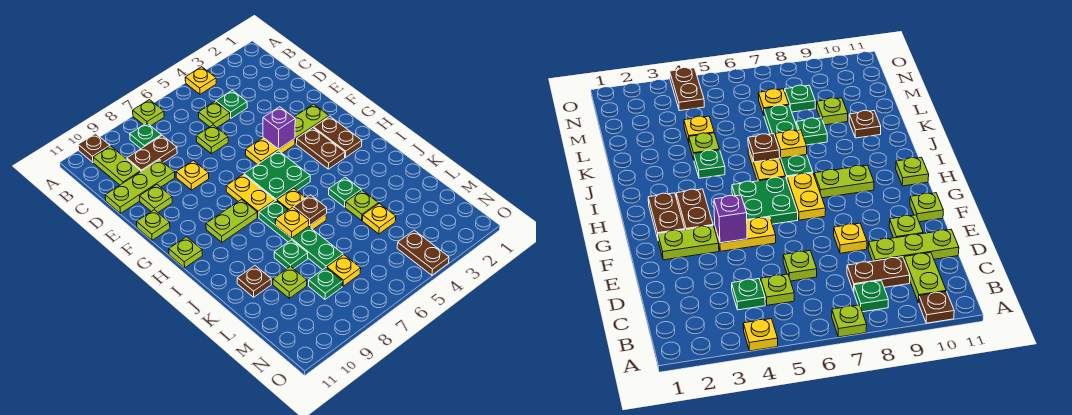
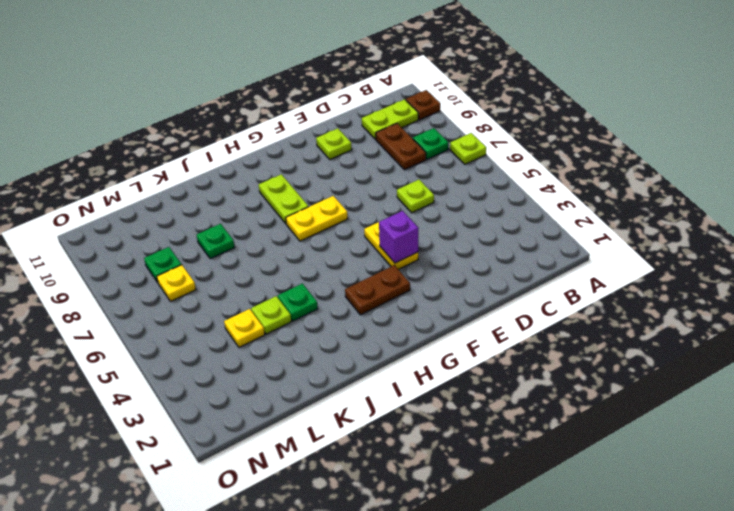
none -> yellow plate A4 level 1
none -> green plate C4 level 1
none -> lime plate C5 level 1
none -> lime plate D9:D11 level 1

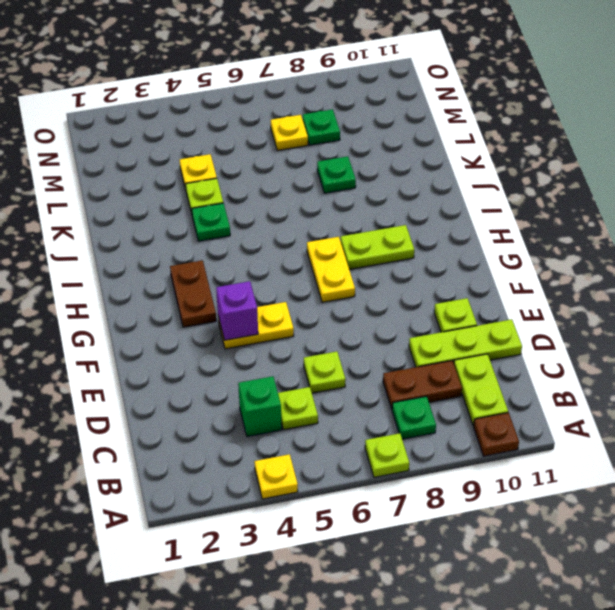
green brick C4 level 1 -> green plate C4 level 1
none -> yellow plate E8 level 1
none -> lime plate F2:F3 level 1
none -> lime plate F11 level 1
none -> brown plate G2:H2 level 1

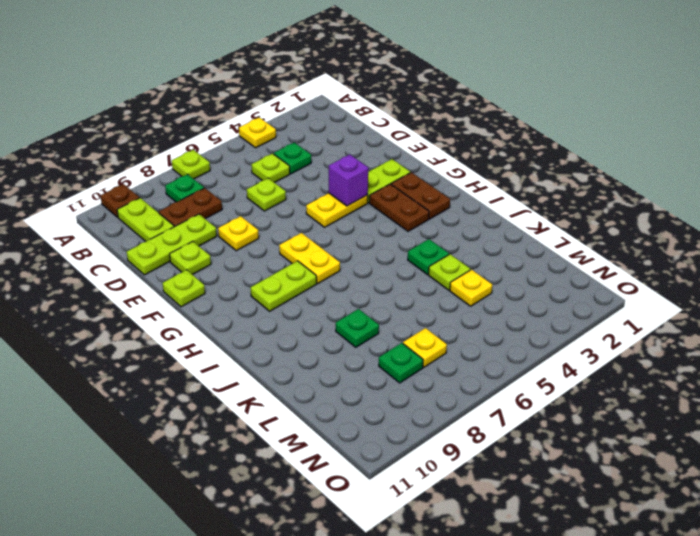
none -> green plate G5:H6 level 1
none -> lime plate H11 level 1
none -> yellow plate I6:J6 level 1
none -> green plate I7:L7 level 1

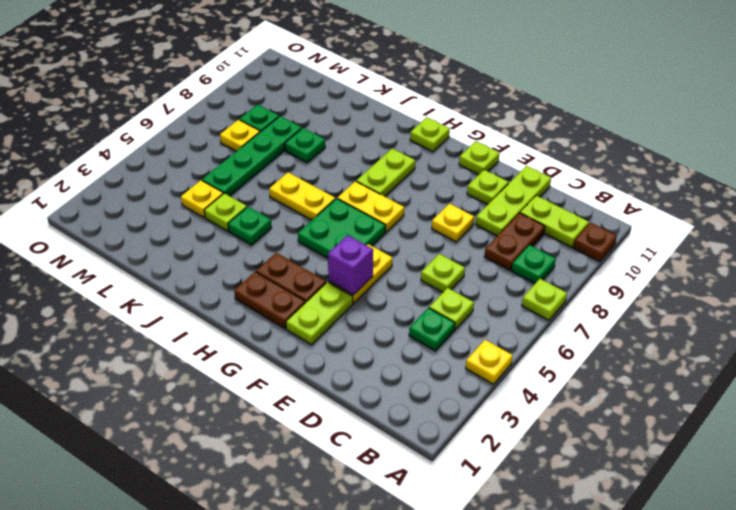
green plate L5:L8 level 1 -> green plate I7:L7 level 1
none -> brown plate K10 level 1
none -> lime plate L9 level 1
none -> brown plate N4:O4 level 1
none -> brown plate J6 level 2

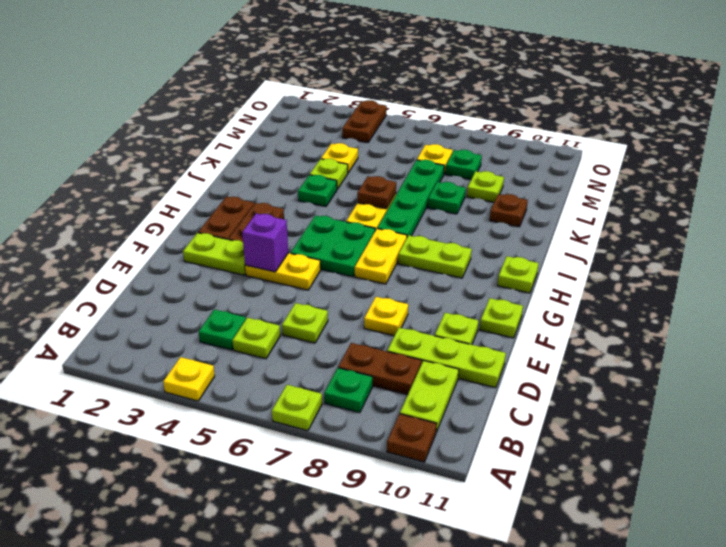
none -> yellow plate J7 level 2

